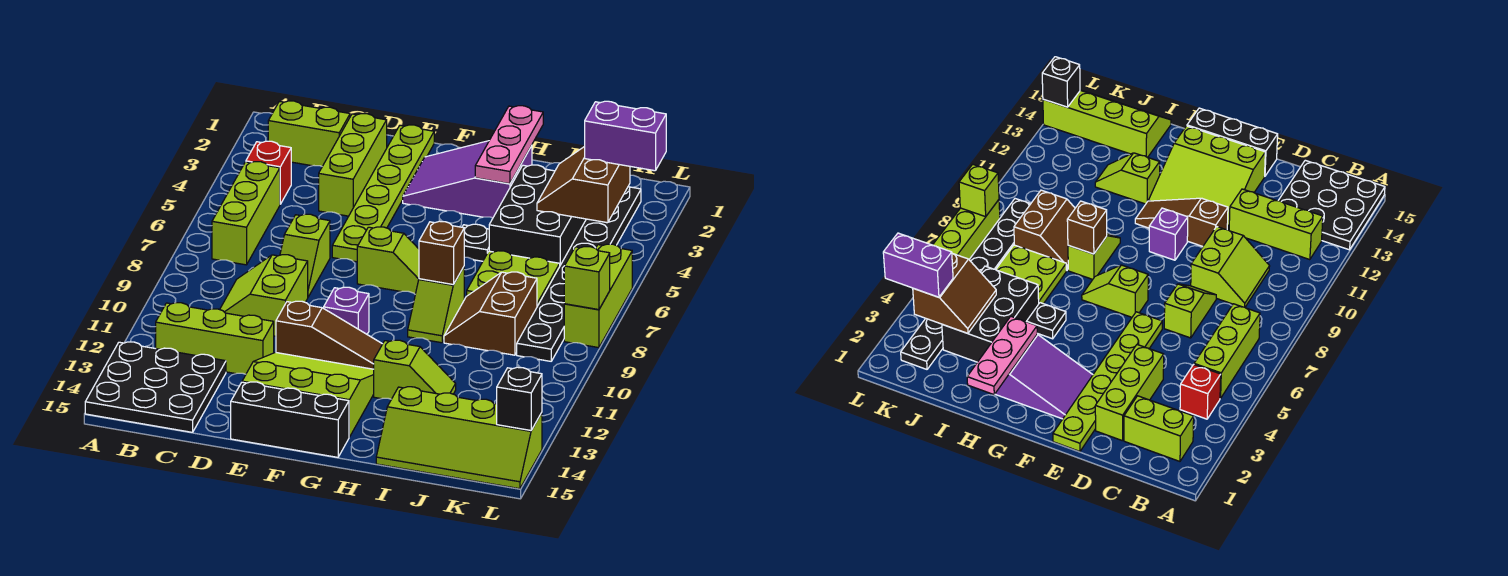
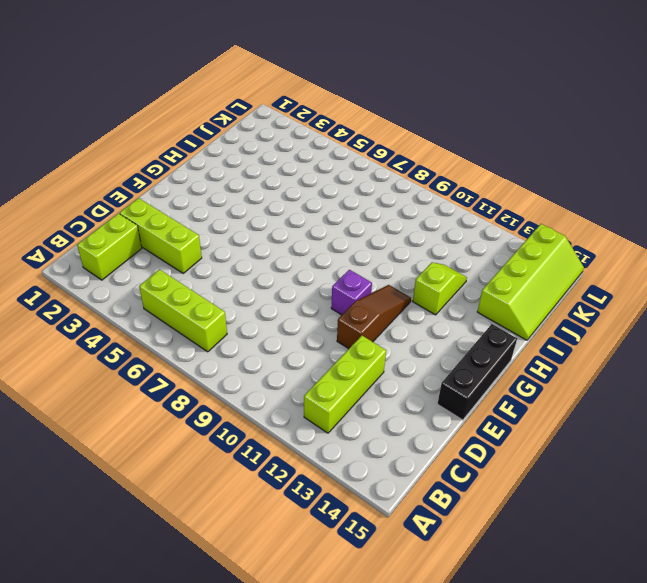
none -> black plate A13:C15 level 1
none -> red brick B4 level 1
none -> lime slope C9:D10 level 1 top D
none -> lime slope D7:D8 level 1 top 7

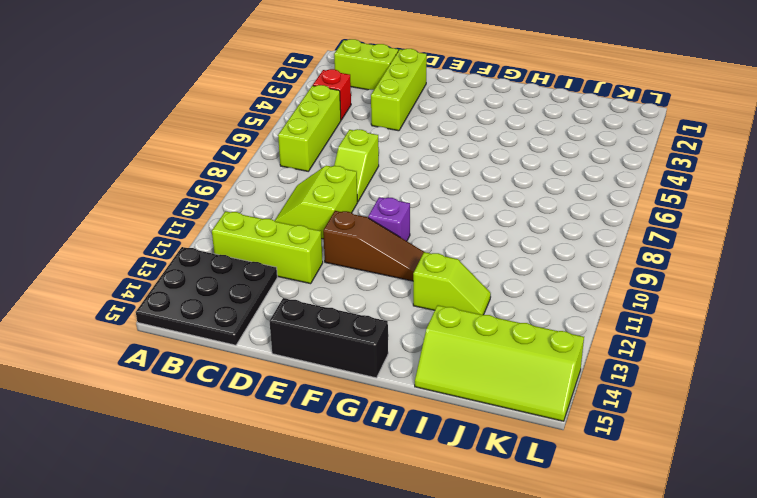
none -> lime plate E1:E6 level 1
none -> lime slope E12:G14 level 1 top 14
none -> purple slope F2:H3 level 1 top H
none -> lime slope F7:G7 level 1 top F

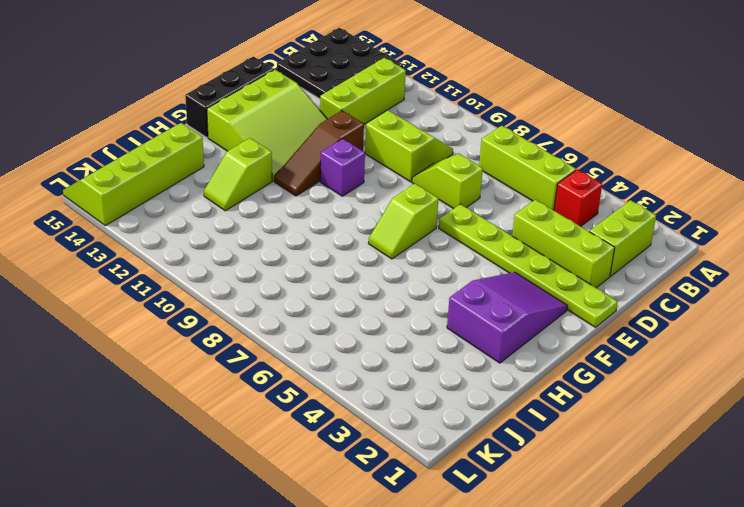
none -> black plate H5 level 1
none -> lime slope H8:H9 level 1 top 8
none -> black brick I3:J5 level 1
none -> lime plate I6:J7 level 1

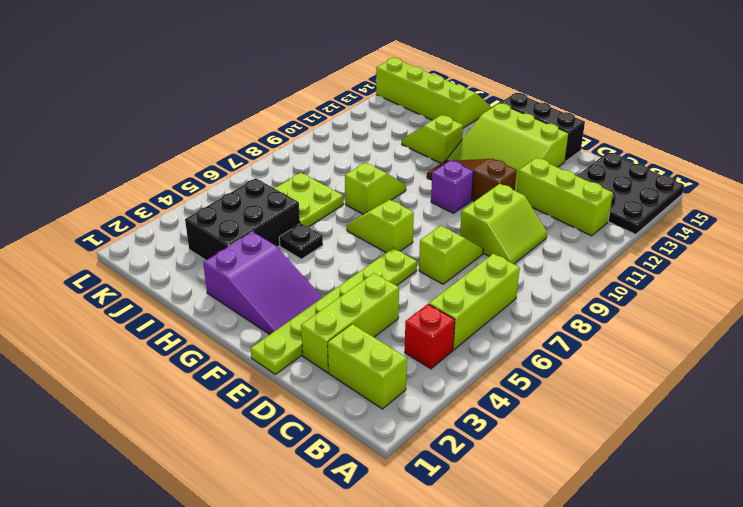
none -> brown slope I8:J9 level 1 top J
none -> black plate K2:K9 level 1
none -> lime brick L6:L8 level 1
none -> pink plate H1:H3 level 2

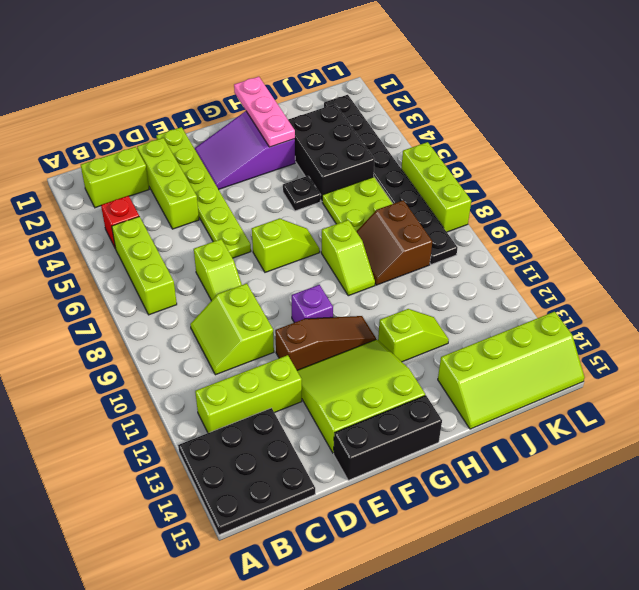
none -> brown brick H8 level 2
none -> brown slope J3:K4 level 2 top K
none -> lime brick L8 level 2
none -> black brick L14 level 2

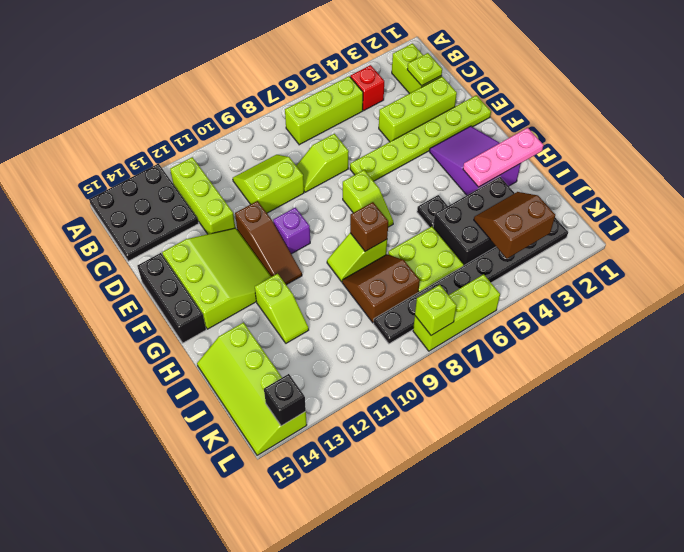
lime plate C2 level 2 -> none
none -> purple brick K3:L3 level 3

